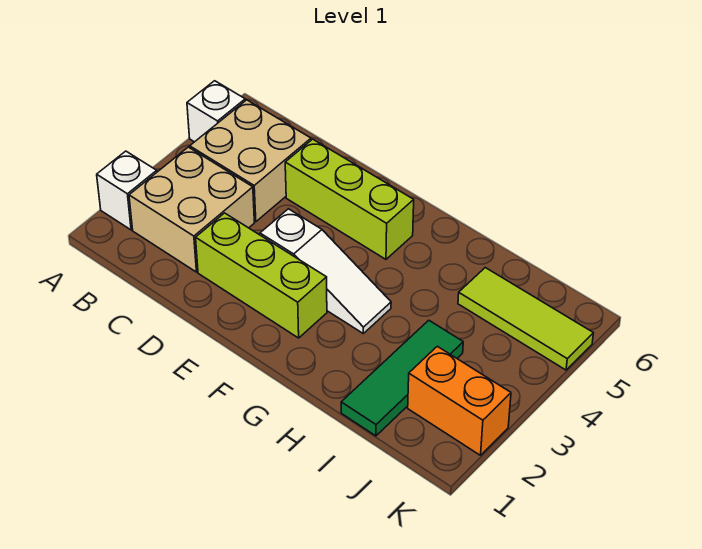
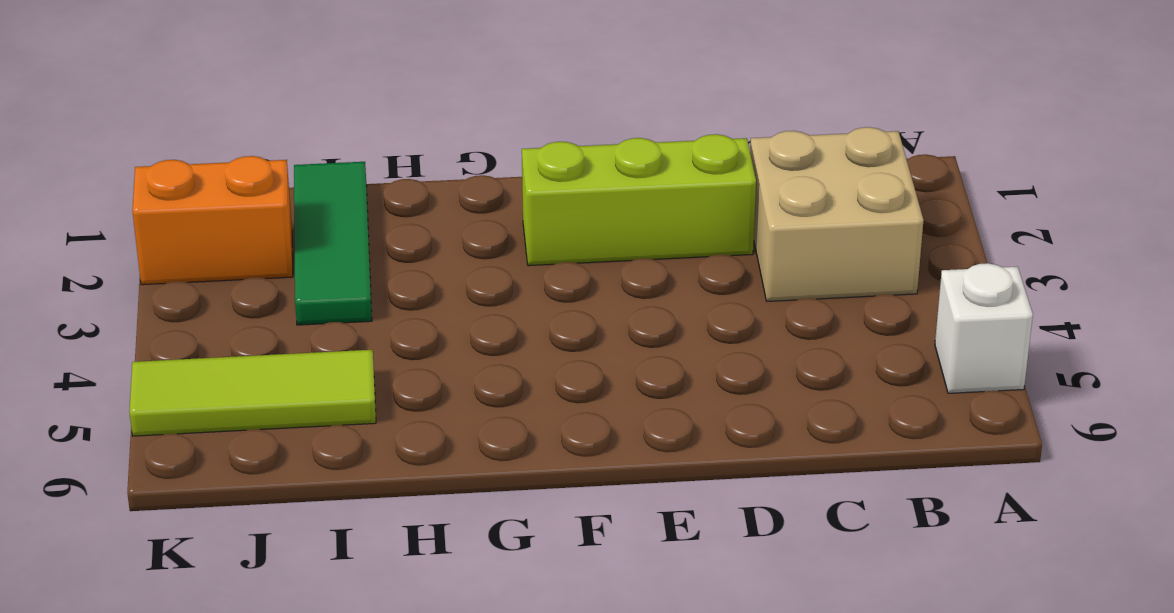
none -> white brick A2 level 1
none -> tan brick B4:C5 level 1

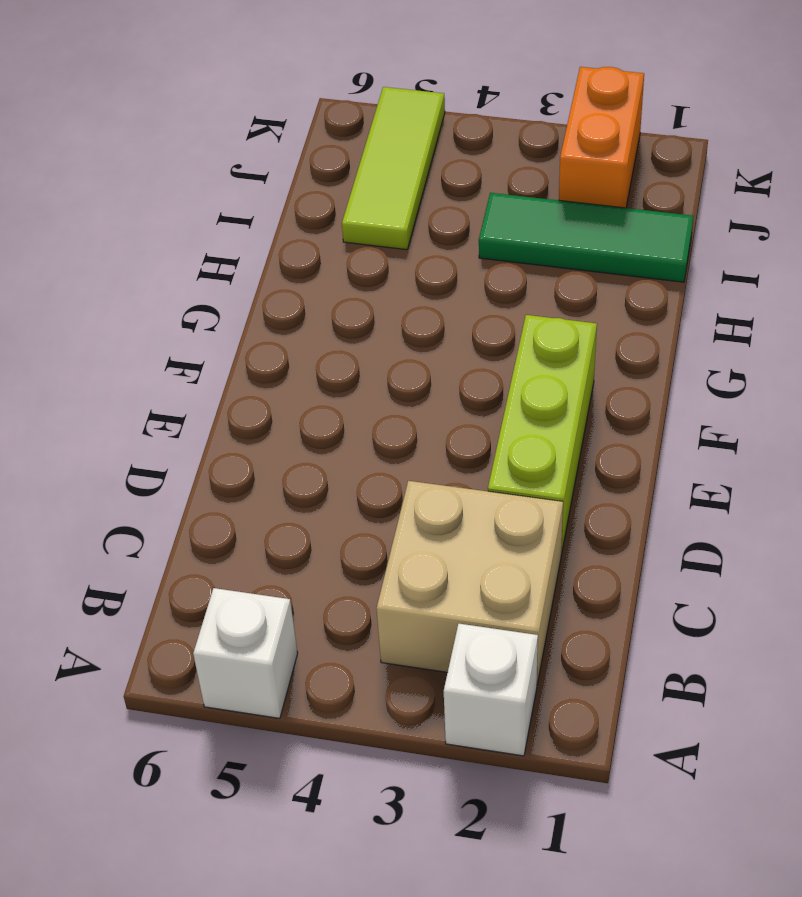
none -> tan brick B4:C5 level 1
none -> lime brick D5:F5 level 1

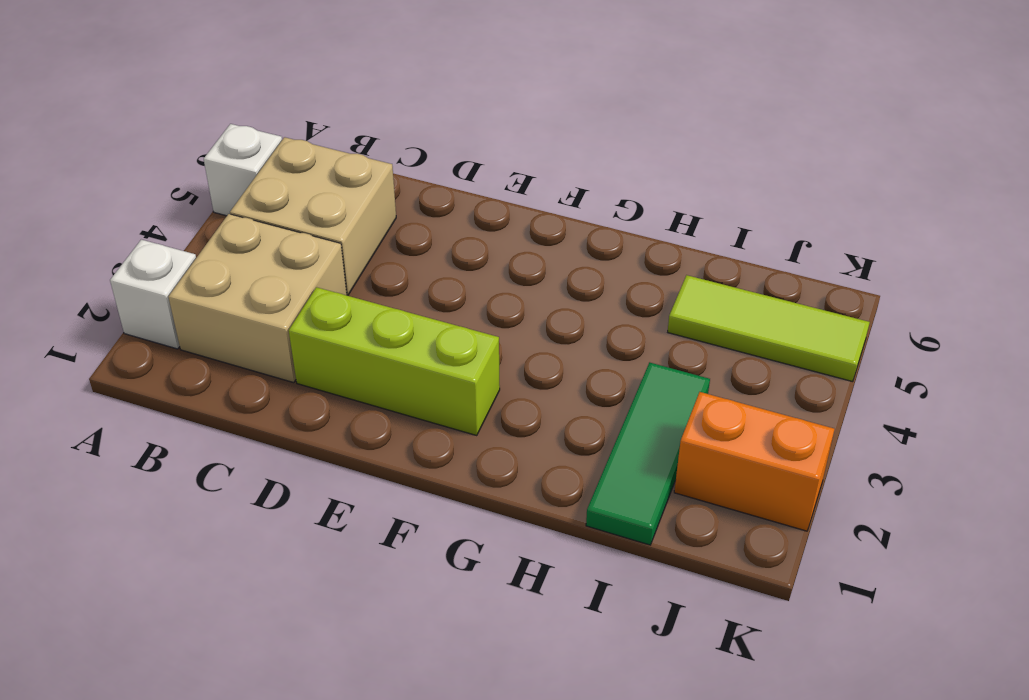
none -> lime brick D5:F5 level 1
none -> white slope E3:G3 level 1 top E

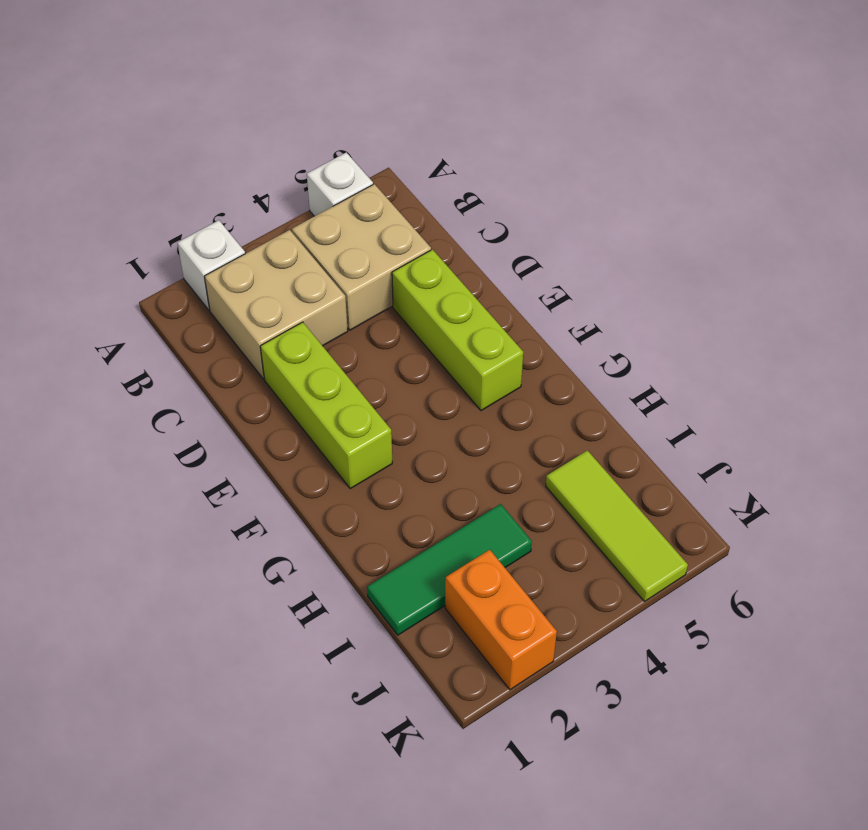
none -> white slope E3:G3 level 1 top E

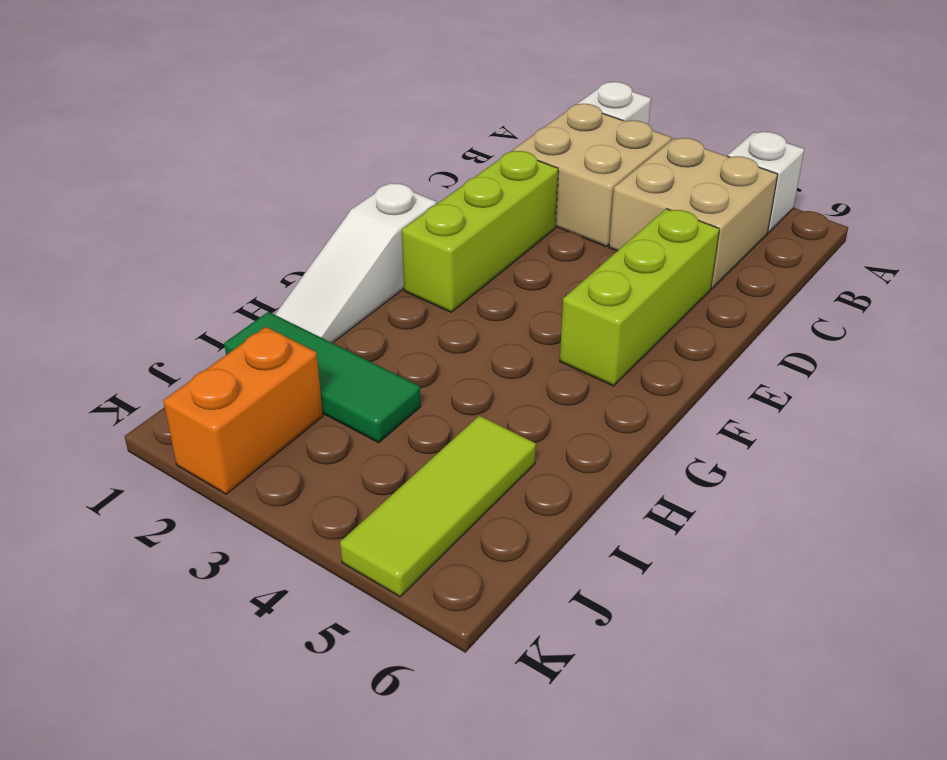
white slope F1:H1 level 1 top F -> white slope E3:G3 level 1 top E

